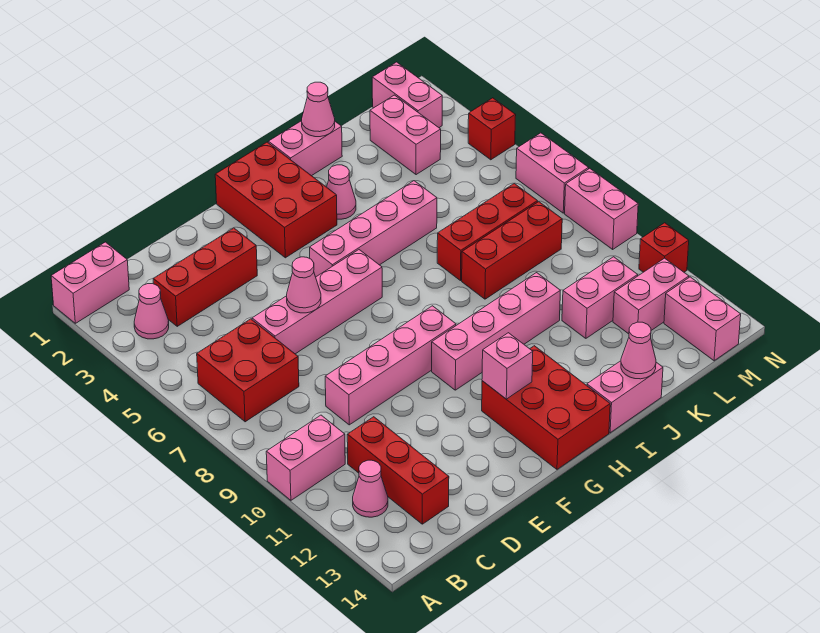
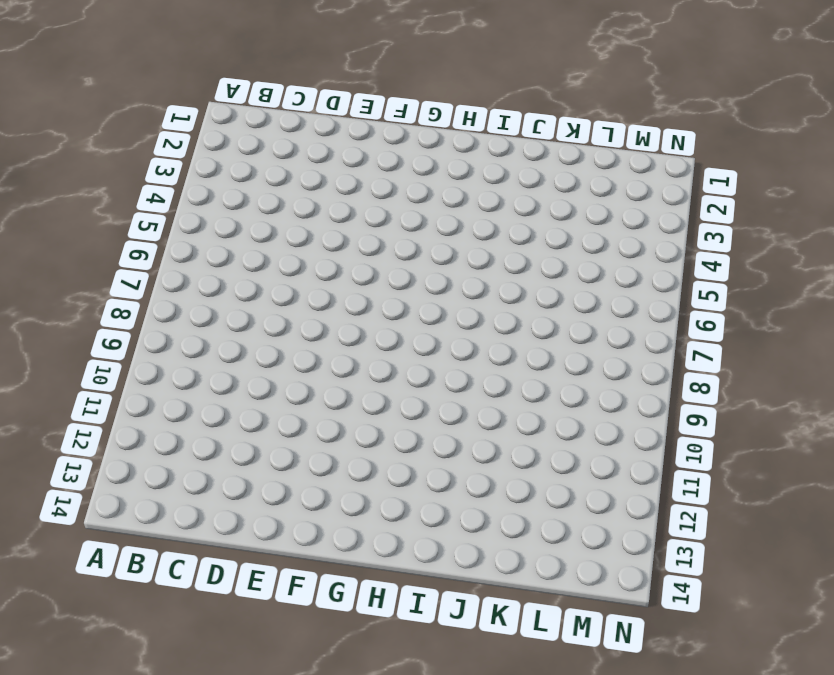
none -> pink brick A1:B1 level 1
none -> pink brick A10:B10 level 1
none -> pink cone B3 level 1
none -> red brick B6:C7 level 1

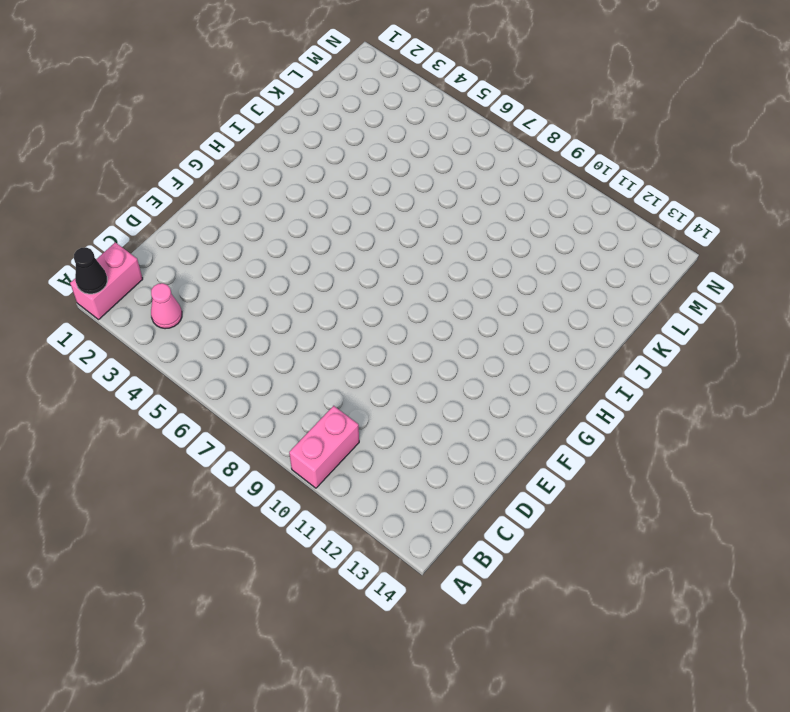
black cone A1 level 2 -> none
none -> red brick B6:C7 level 1
none -> pink cone B12 level 1
none -> red brick C3:E3 level 1
none -> red brick C11:C13 level 1

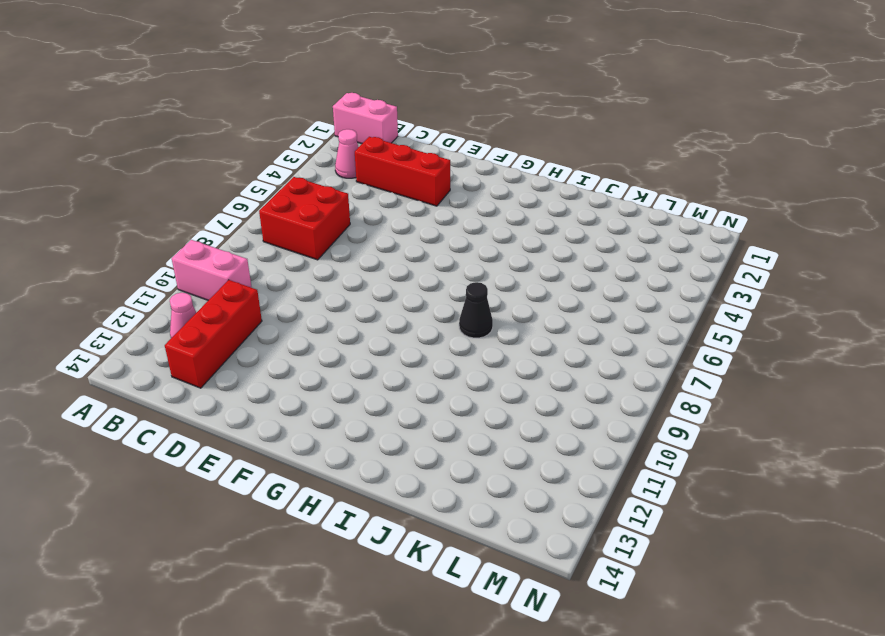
black cone I8 level 1 -> none
none -> pink brick D6:G6 level 1
none -> pink brick D9:G9 level 1
none -> red brick G1:H3 level 1
none -> pink brick G5:J5 level 1

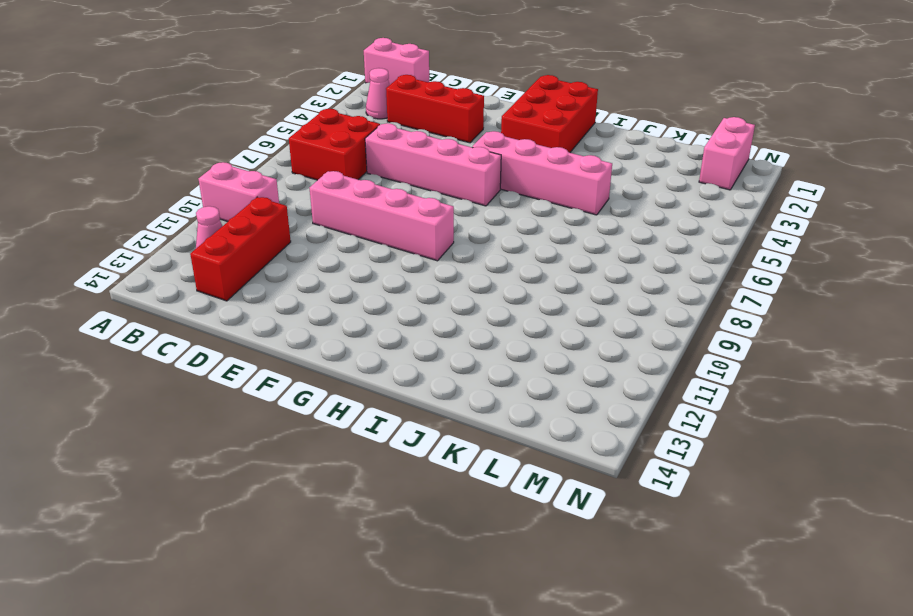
none -> pink brick G10:J10 level 1
none -> red brick G12:H14 level 1
none -> pink brick I1:J1 level 1
none -> pink cone I3 level 1

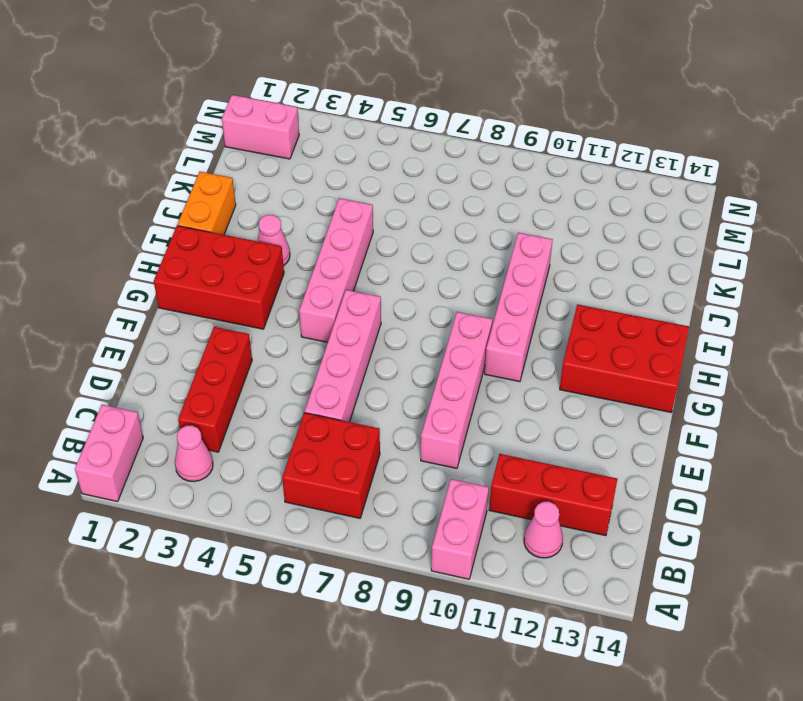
orange brick I1:J1 level 1 -> pink brick I1:J1 level 1
none -> pink brick I14:J14 level 1
none -> red brick J7:L7 level 1
none -> red brick J8:L8 level 1
none -> pink brick K11:L11 level 1

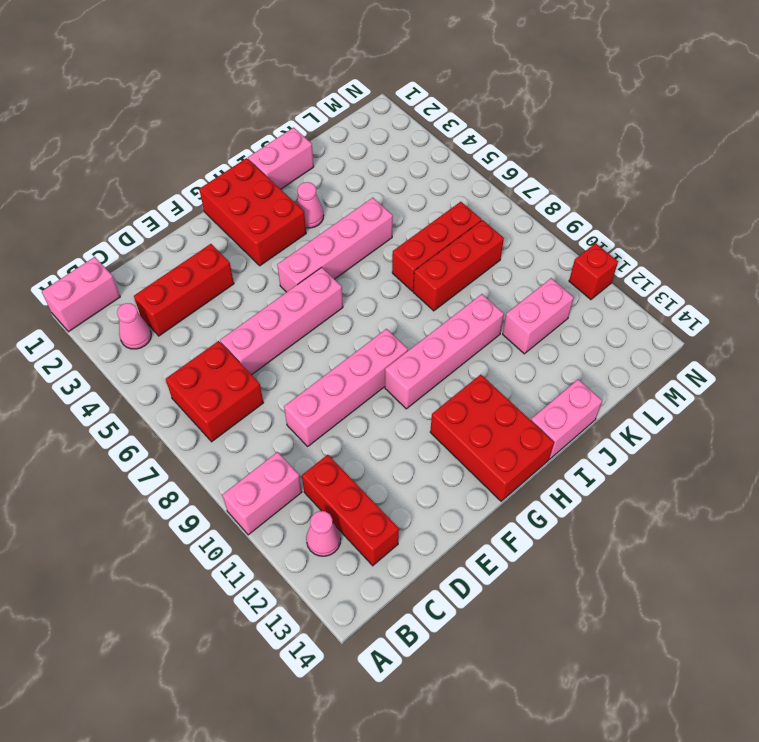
none -> pink brick L2:L3 level 1
none -> pink brick L12:M12 level 1
none -> pink brick M1:M2 level 1
none -> pink brick M13:M14 level 1

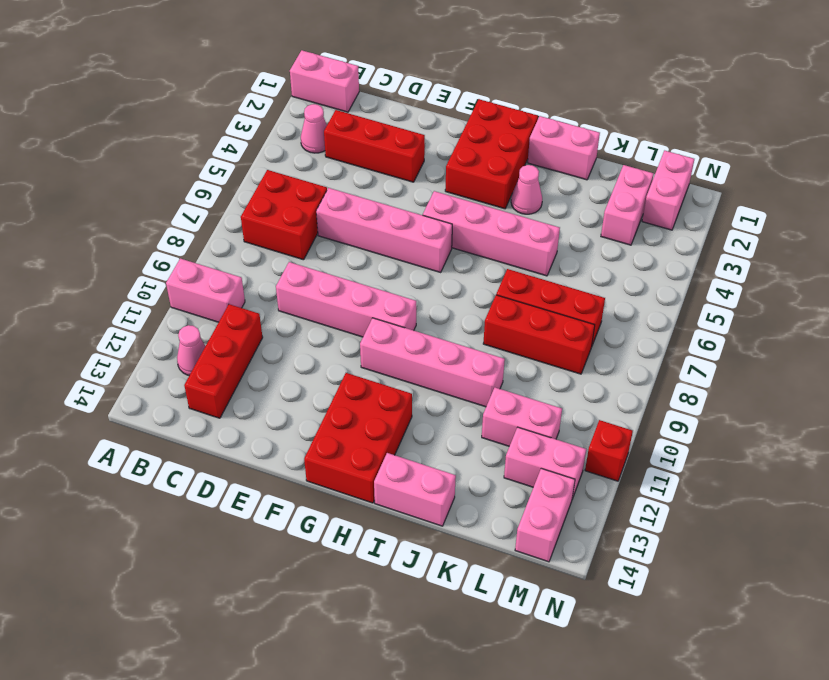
none -> red brick N4 level 1
none -> pink brick N6:N7 level 1
none -> pink brick N8:N9 level 1
none -> pink cone E6 level 2

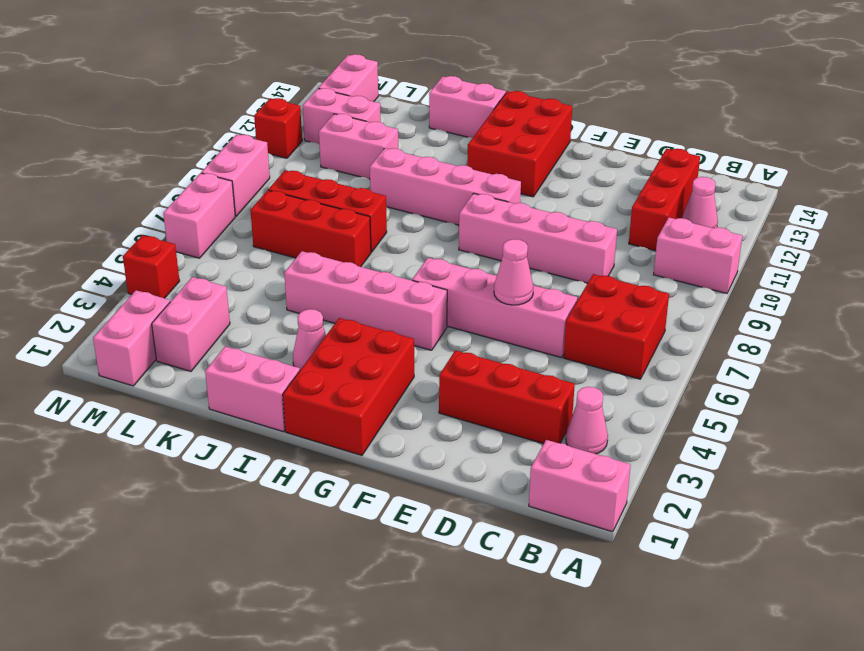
none -> pink brick G12 level 2
none -> pink cone J1 level 2
none -> pink cone J14 level 2

